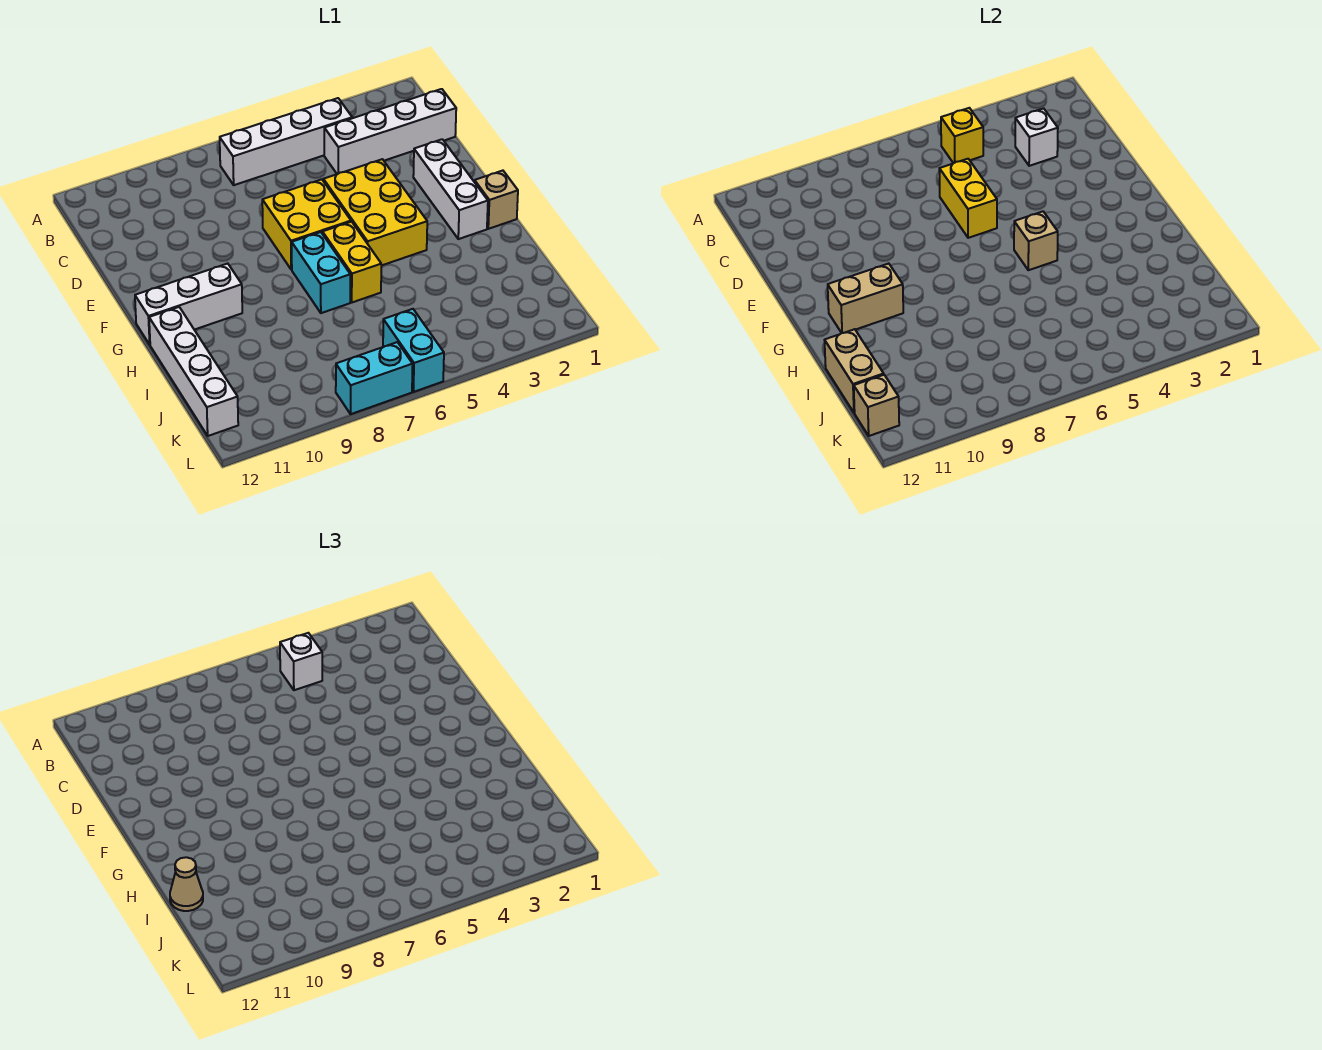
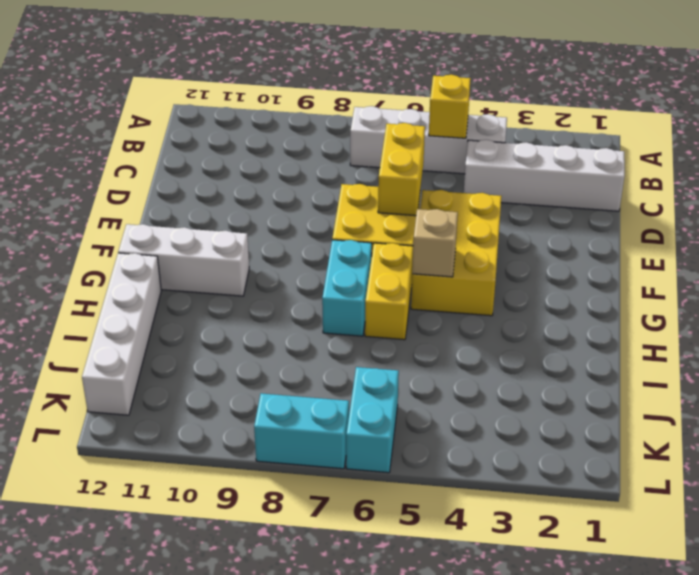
none -> white brick E2:G2 level 1
none -> tan brick G1 level 1
none -> white brick C3 level 2

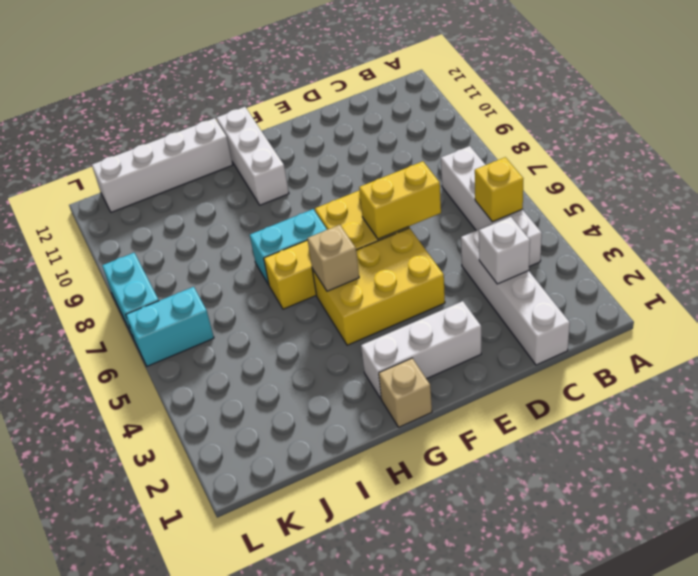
none -> tan brick G10:G11 level 2
none -> tan brick I12:J12 level 2
none -> tan brick K12 level 2

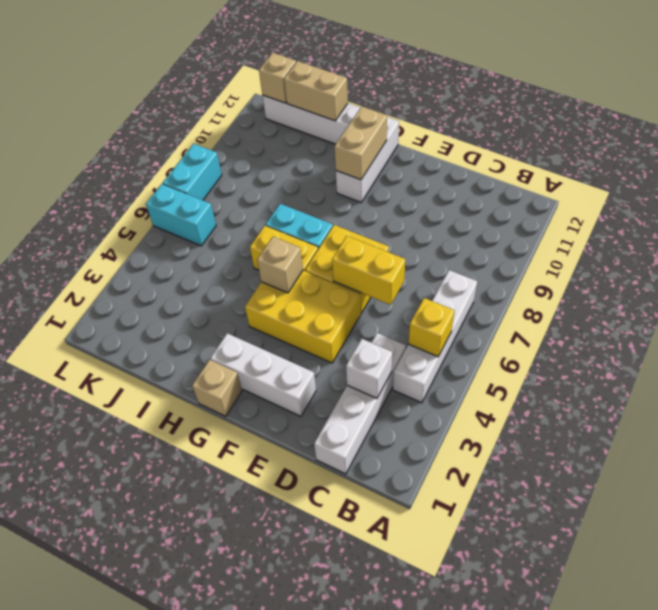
none -> white brick B5 level 3
none -> tan cone I12 level 3

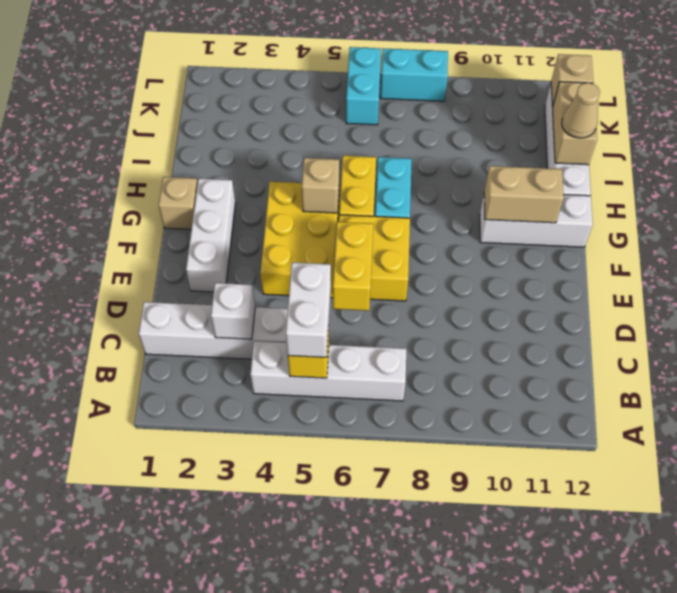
white brick B5:C5 level 3 -> white brick B5 level 3

